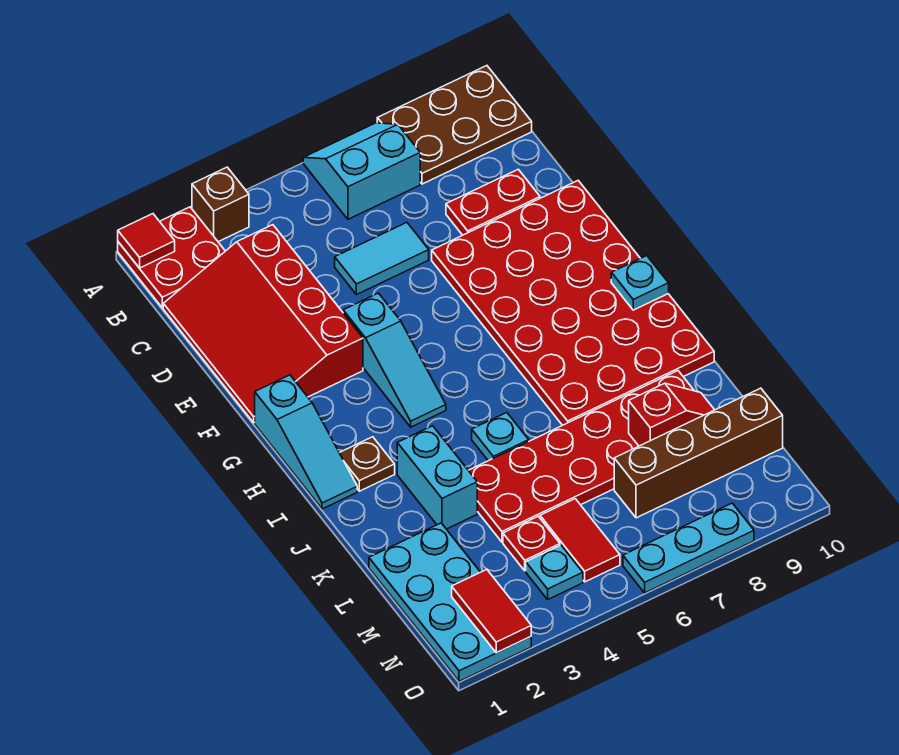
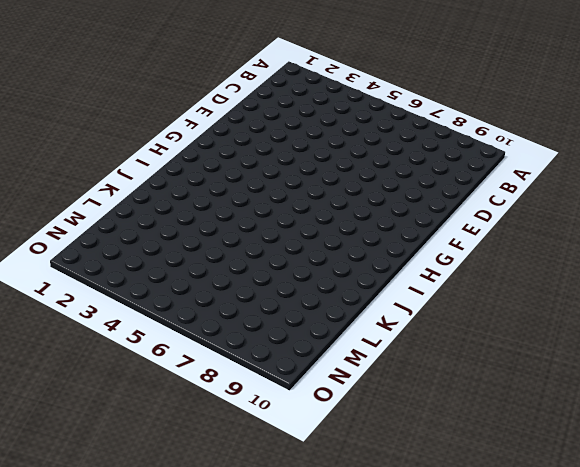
none -> red plate A1:B2 level 1
none -> brown brick A3 level 1
none -> cyan slope A6:B7 level 1 top B

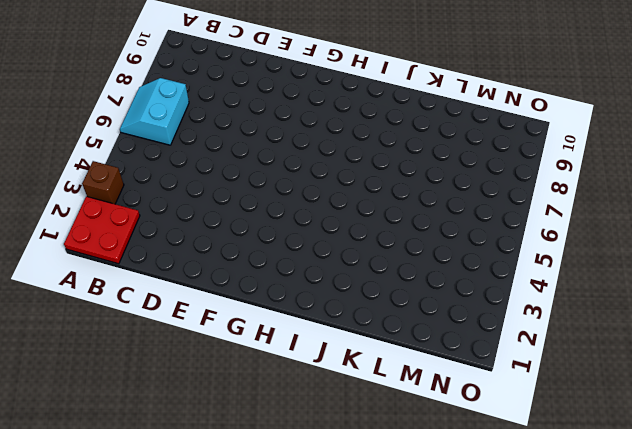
none -> brown plate A8:B10 level 1
none -> red slope C1:F3 level 1 top 3
none -> cyan tile D5:D6 level 1

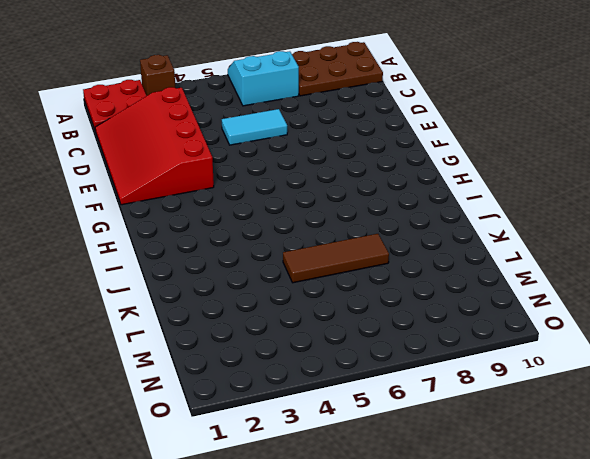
brown tile K5:K7 level 1 -> red plate K4:L9 level 1
none -> red plate D8:D9 level 1
none -> red plate E7:J10 level 1
none -> cyan slope F4:H4 level 1 top F

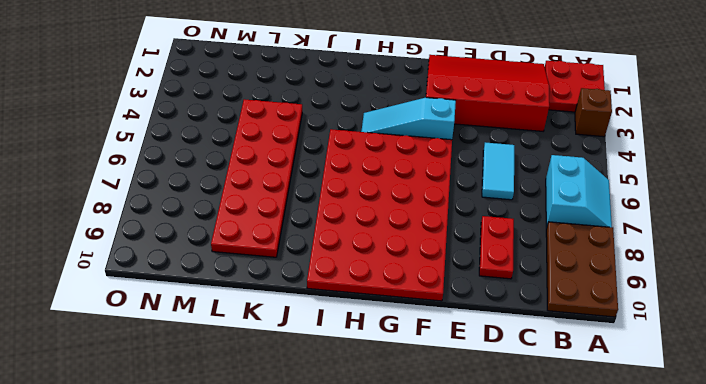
red plate F5:I10 level 1 -> red plate E7:J10 level 1
none -> cyan slope G1:I1 level 1 top G
none -> brown plate I2 level 1
none -> cyan brick J3:K3 level 1

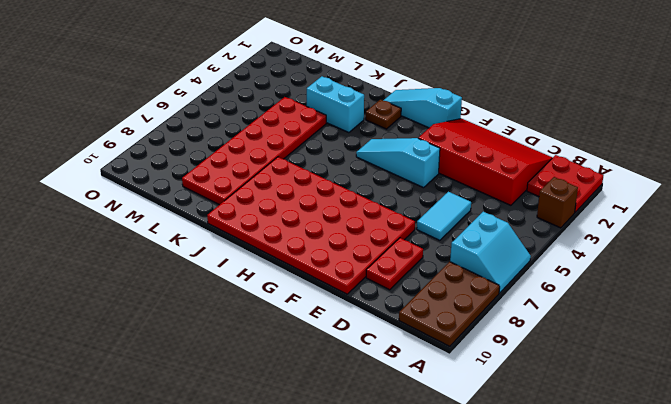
none -> cyan plate J5 level 1
none -> cyan plate L1:O2 level 1
none -> red plate M4 level 1

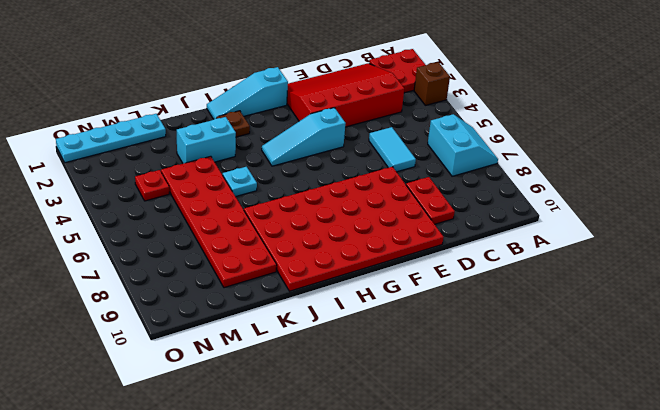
cyan plate L1:O1 level 1 -> cyan plate L1:O2 level 1
none -> brown plate A8:B10 level 1
none -> red tile M5:N5 level 1
none -> brown brick M7:M10 level 1

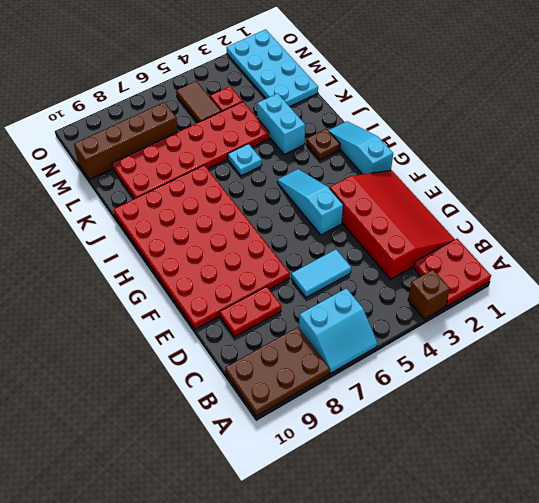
brown tile M5:N5 level 1 -> red tile M5:N5 level 1
none -> cyan plate N4 level 1
none -> cyan plate O6:O8 level 1
none -> red tile A1 level 2

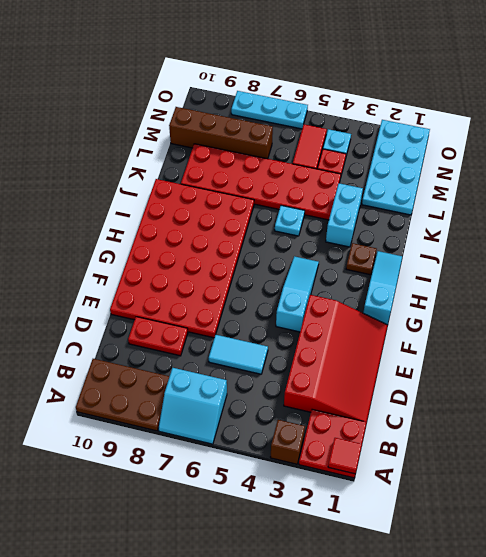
none -> cyan plate H10 level 2
none -> red slope L8:L9 level 2 top 8
none -> red tile N2:O2 level 2

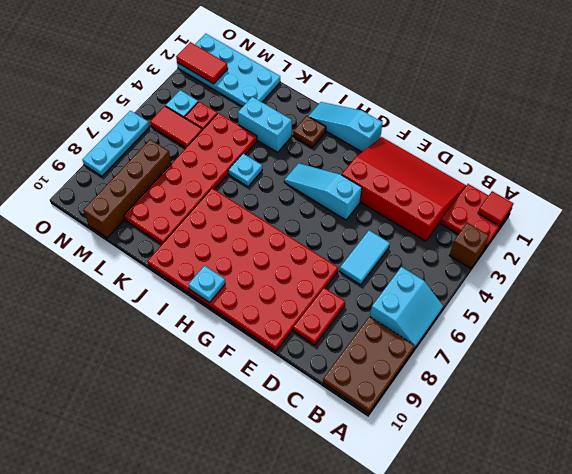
none -> red slope L8:L9 level 2 top 8

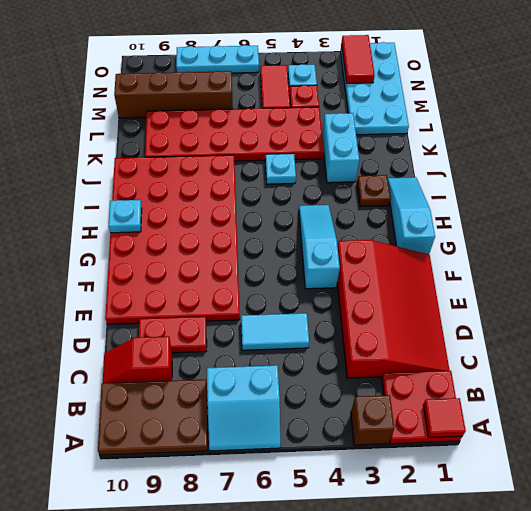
red slope C9:C10 level 1 top 9 -> red slope L8:L9 level 2 top 8

